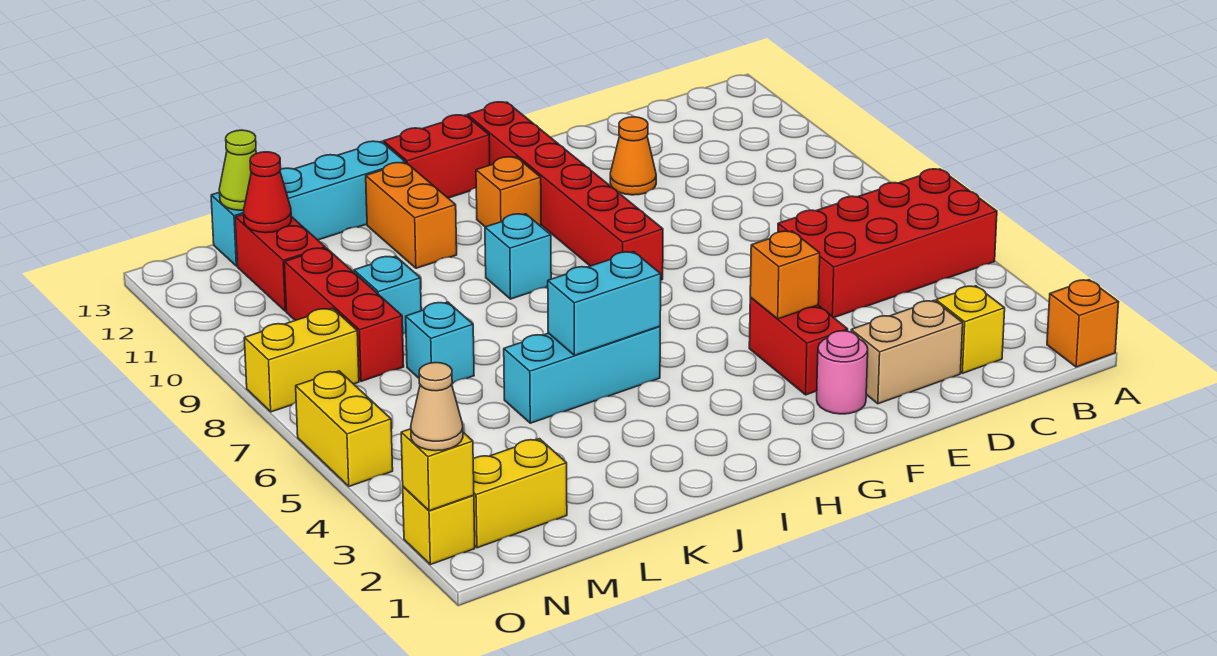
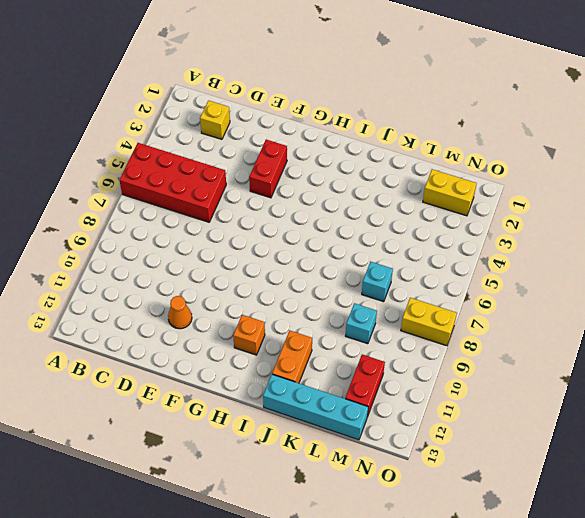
none -> orange brick A1 level 1
none -> tan brick D2:E2 level 1
none -> pink round brick F2 level 1

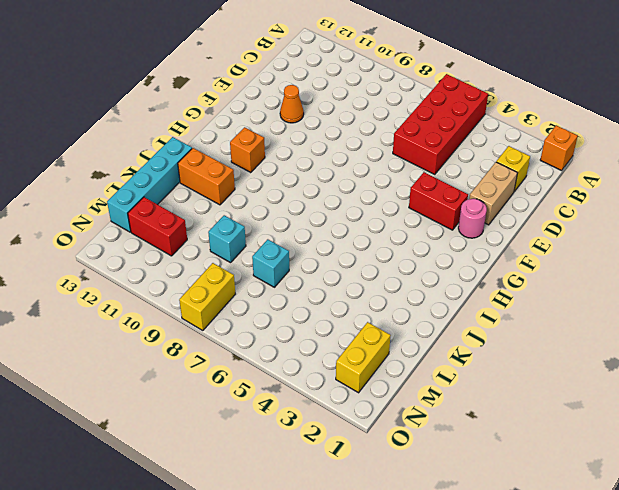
none -> red brick G8:G13 level 1
none -> red brick H13:I13 level 1
none -> cyan brick I5:K5 level 1

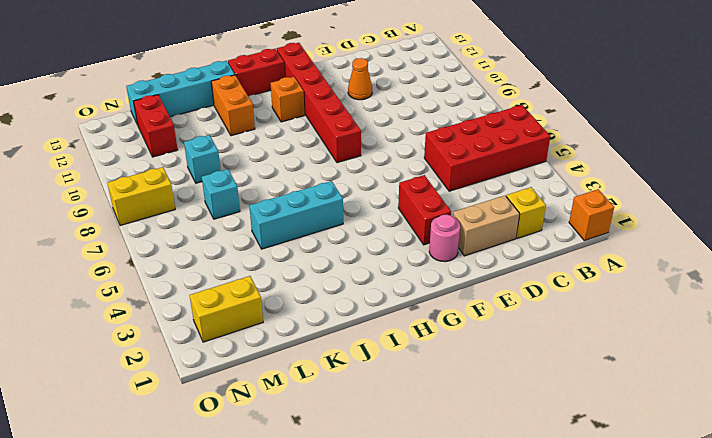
none -> cyan brick I9 level 1
none -> red brick M8:M10 level 1
none -> yellow brick O2 level 1

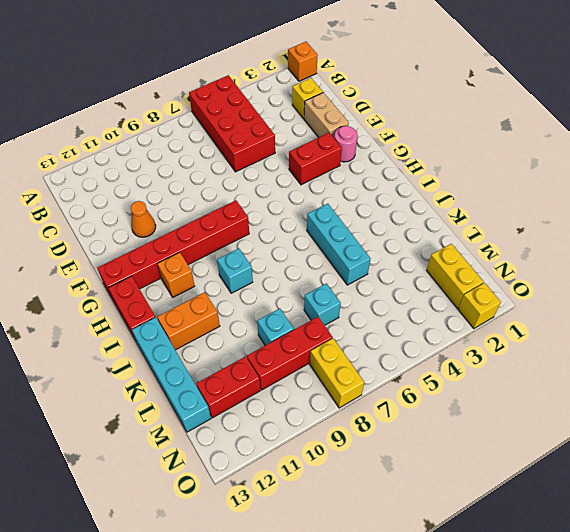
none -> yellow brick O5:O6 level 1
none -> orange brick F4 level 2
none -> cyan brick I5:J5 level 2

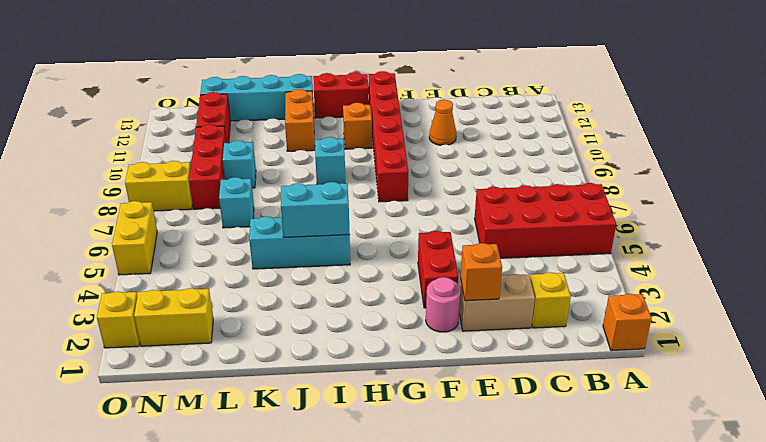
orange brick E2 level 2 -> orange brick F4 level 2
none -> red cone M12 level 2
none -> lime cone M13 level 2
none -> yellow brick O2 level 2

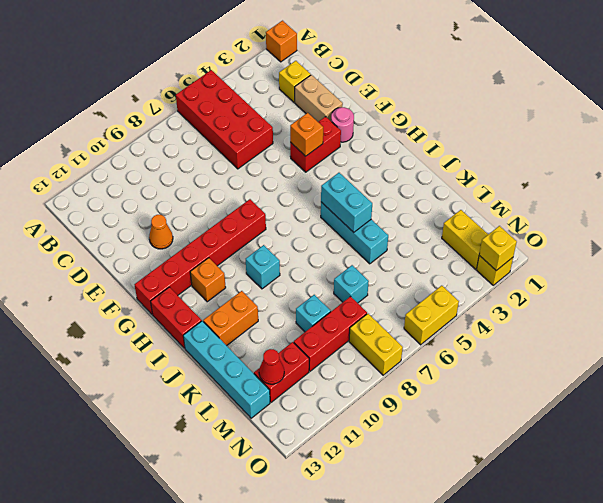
none -> lime cone M13 level 2
none -> tan cone O2 level 3

